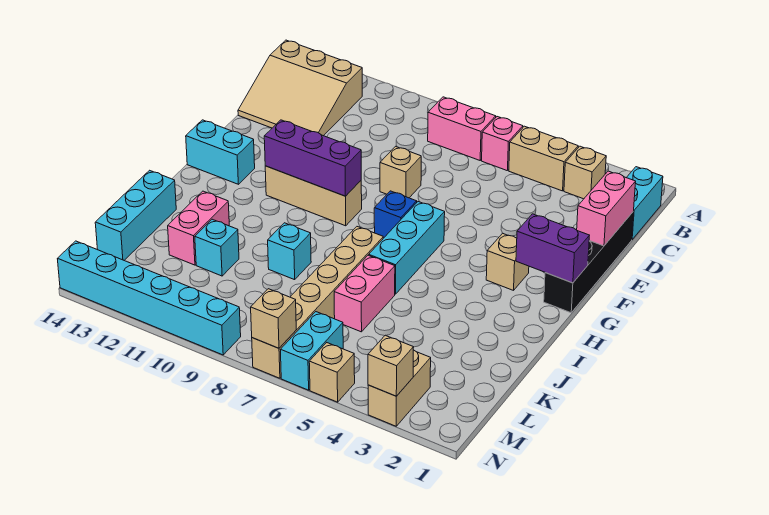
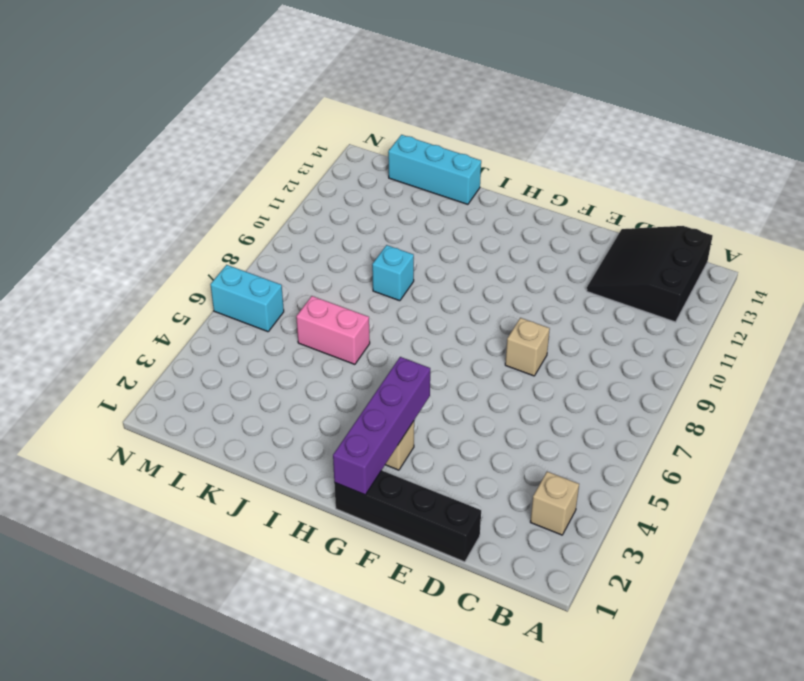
black slope B12:D14 level 1 top B -> tan slope B12:D14 level 1 top B
purple brick G1:G4 level 2 -> purple brick G1:G2 level 2
none -> cyan brick B1:C1 level 1
none -> tan brick B4:B5 level 1
none -> pink brick B6 level 1

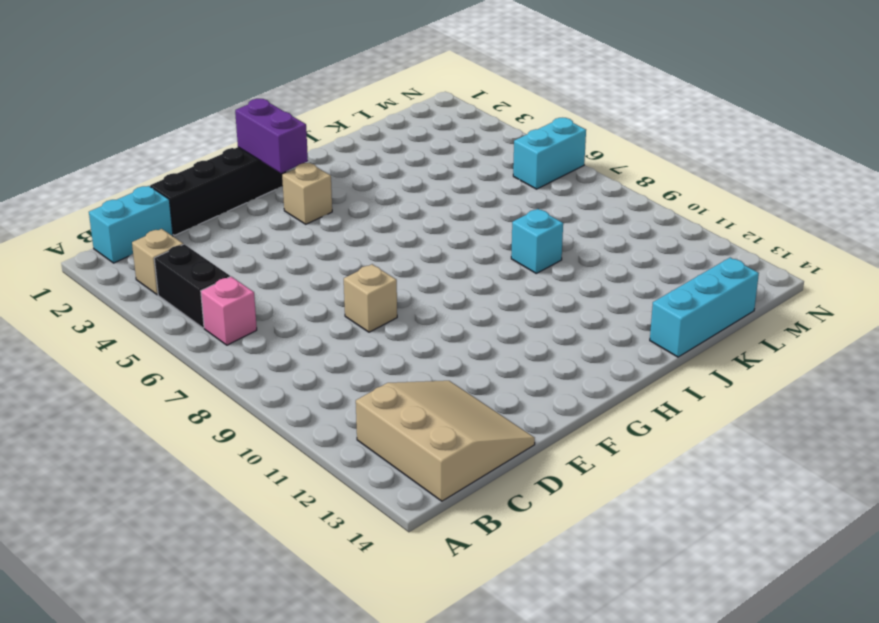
black brick B4:B5 level 1 -> tan brick B4:B5 level 1
none -> pink brick B7:B8 level 1
none -> cyan brick G6:I6 level 1
none -> blue brick G7 level 1

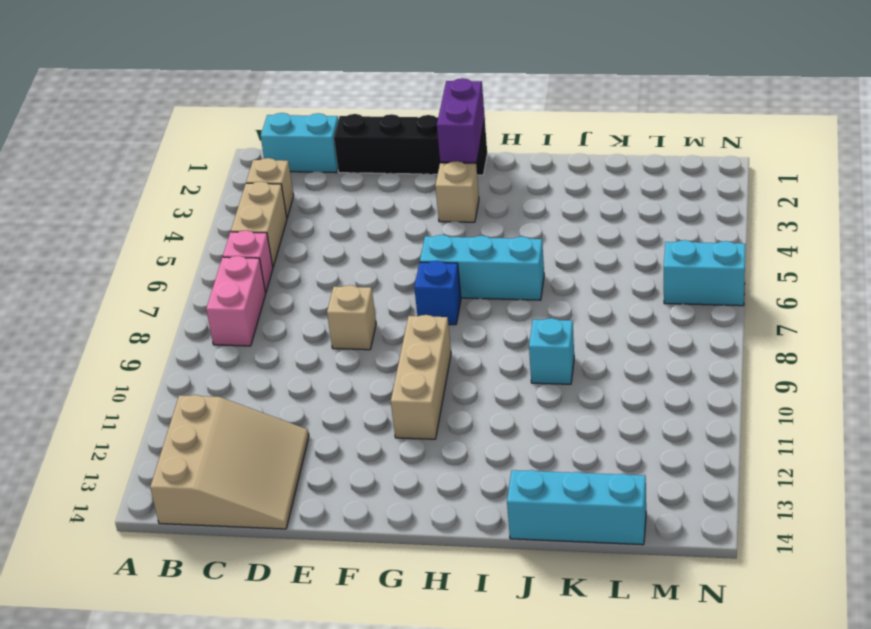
none -> cyan brick G13:G14 level 1
none -> tan brick I7:N7 level 1
none -> pink brick J6:K6 level 1

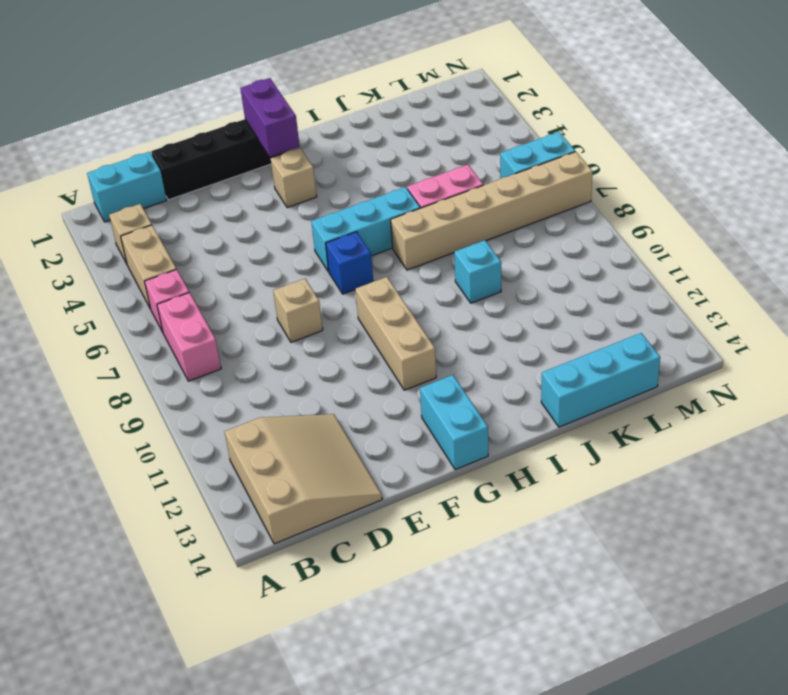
none -> pink brick J12:K12 level 1
none -> cyan brick K11 level 1
none -> tan brick M3:N3 level 1

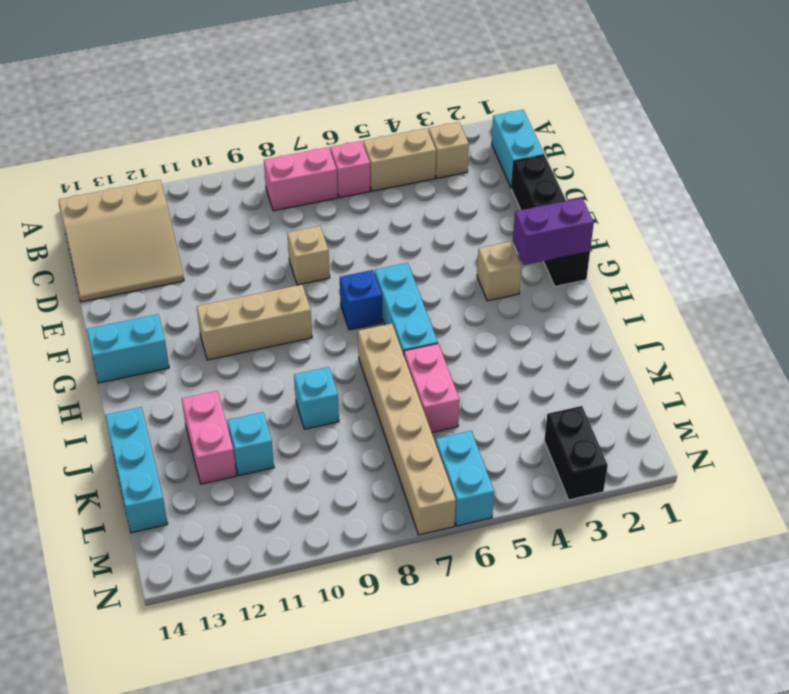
black brick M3:N3 level 1 -> tan brick M3:N3 level 1
none -> tan brick N5 level 1
none -> cyan brick N9:N14 level 1
none -> pink brick D1:E1 level 2

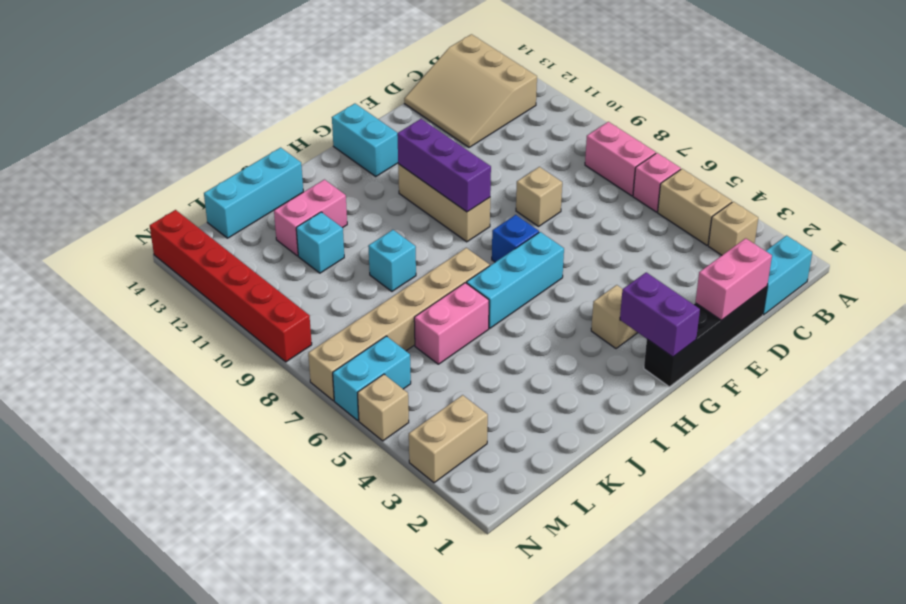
red brick N9:N14 level 1 -> cyan brick N9:N14 level 1
none -> tan brick N3 level 2
none -> tan brick N7 level 2

